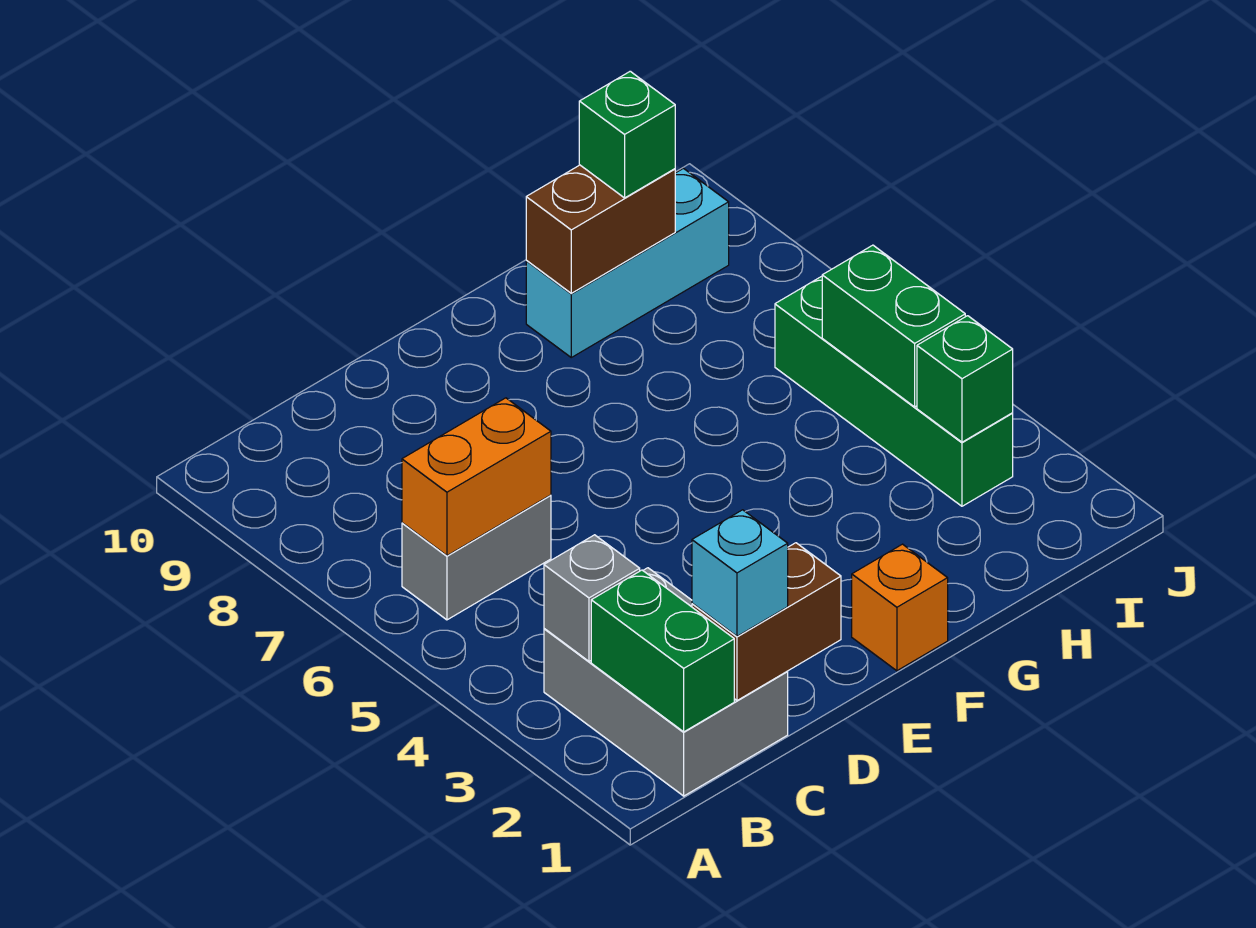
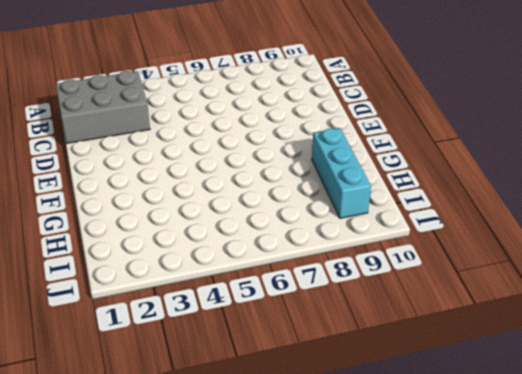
none -> grey brick B6:C6 level 1
none -> orange brick F1 level 1
none -> green brick I3:I6 level 1

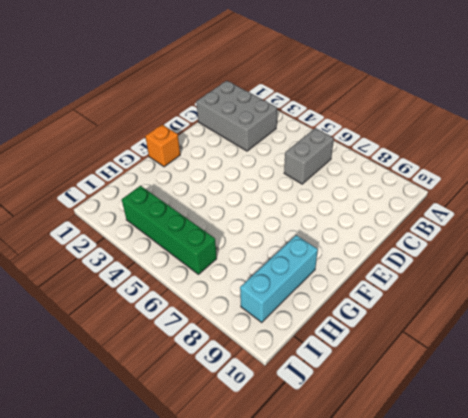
none -> green brick B1:B2 level 2
none -> grey brick B3 level 2
none -> orange brick B6:C6 level 2

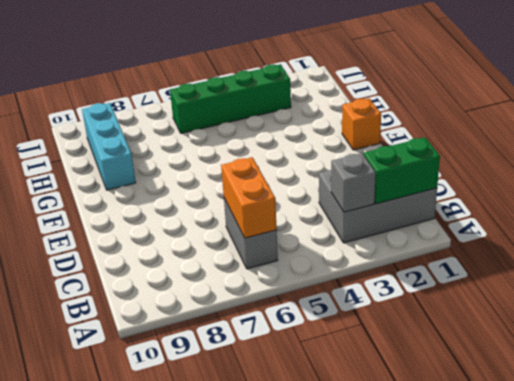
none -> brown brick C1:D1 level 2
none -> brown brick G9:H9 level 2
none -> green brick I3 level 2

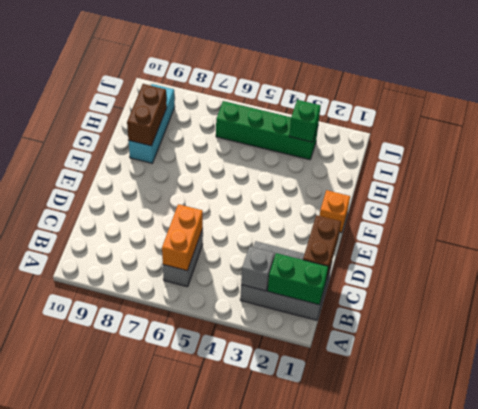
none -> green brick I4:I5 level 2
none -> cyan brick C1 level 3
none -> green brick H9 level 3

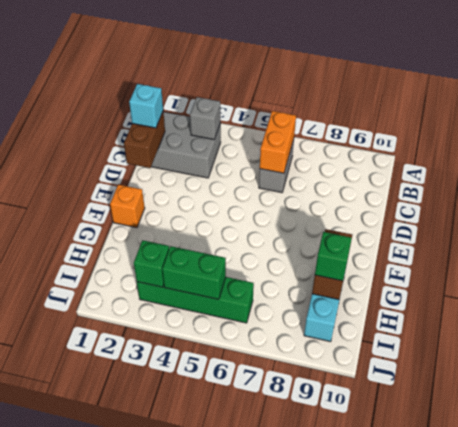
none -> green brick B1:B2 level 2

